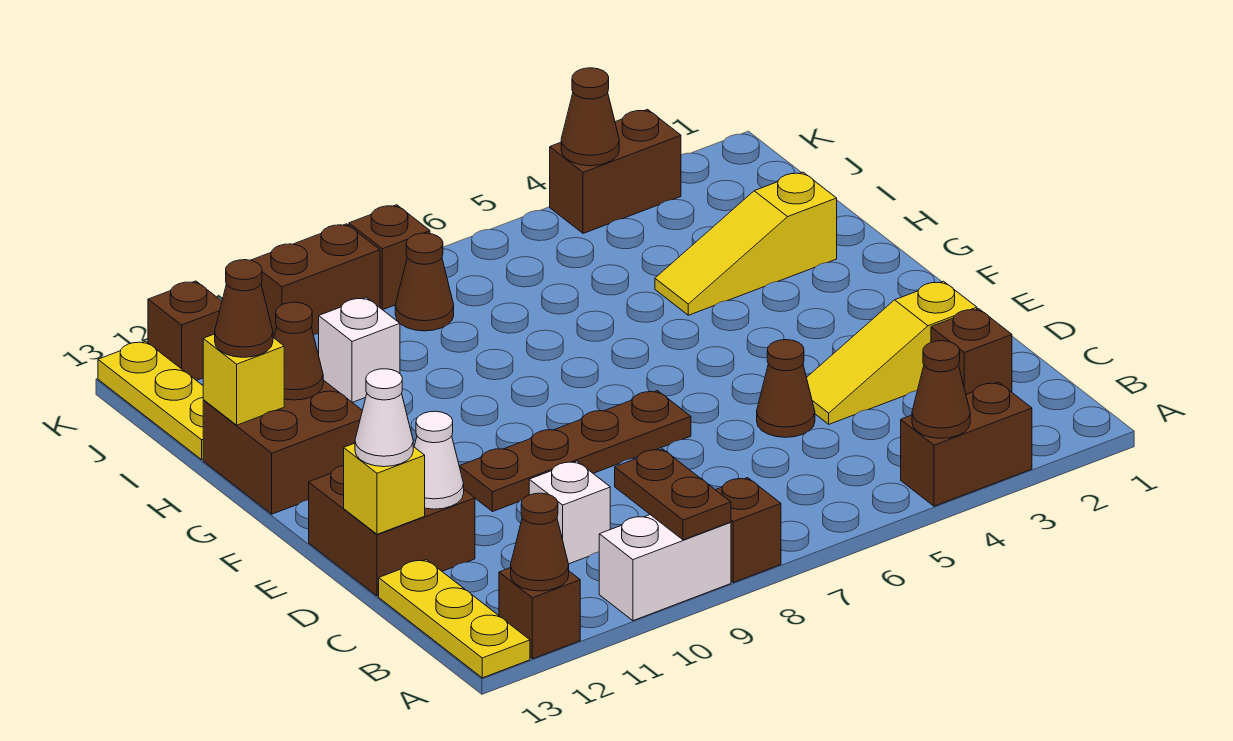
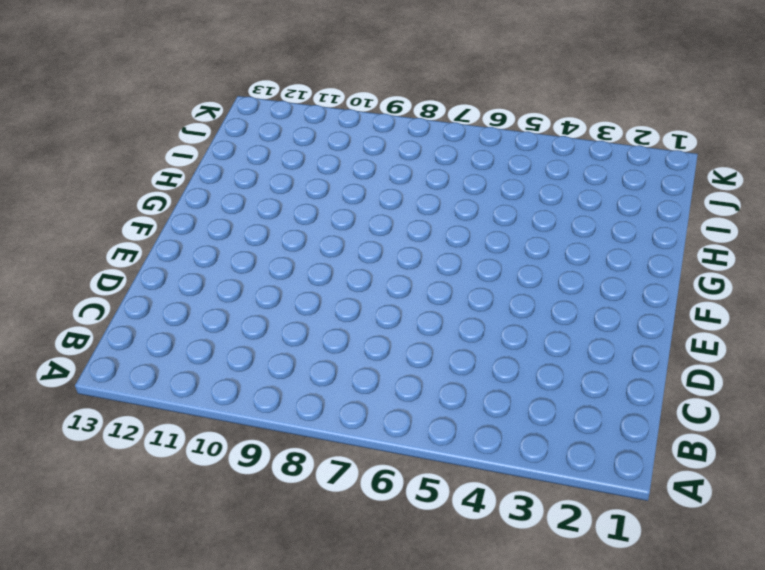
none -> brown brick A3:A4 level 1
none -> brown brick A8 level 1
none -> white brick A9:A10 level 1
none -> brown brick A12 level 1

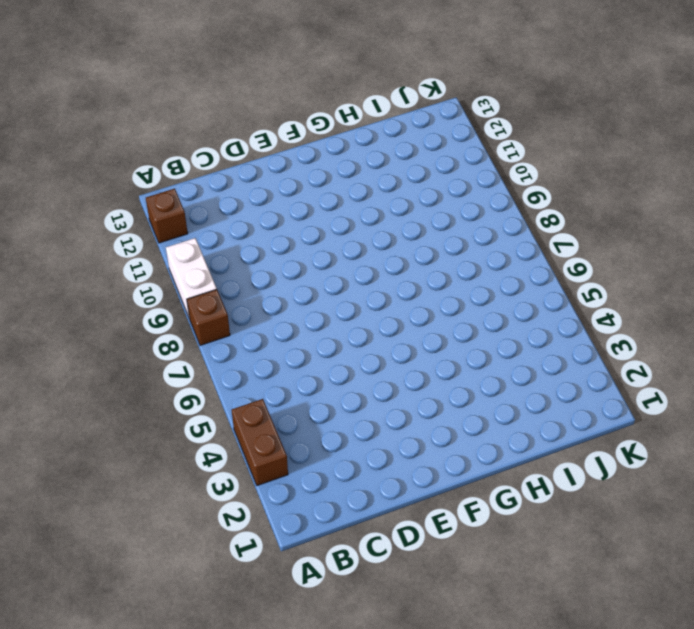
none -> yellow plate A13:C13 level 1
none -> brown brick C2 level 1
none -> white brick C10 level 1
none -> yellow slope D2:D4 level 1 top 2

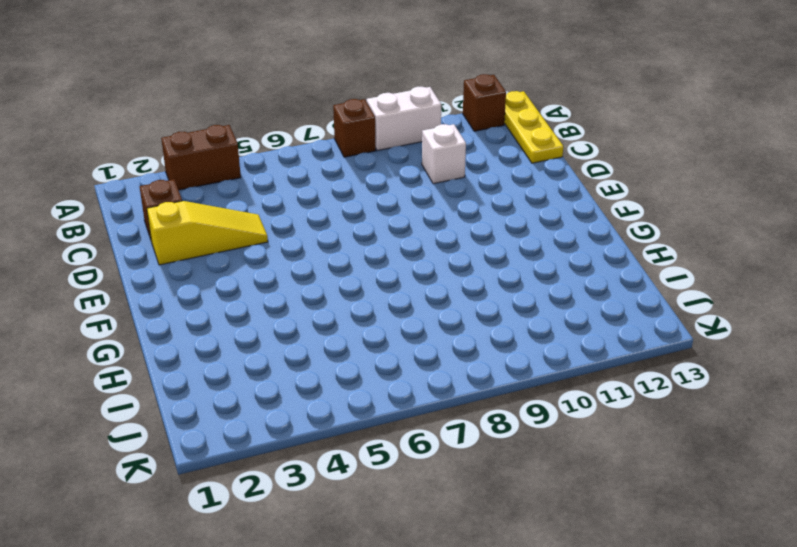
none -> brown cone D5 level 1
none -> brown brick D12:E13 level 1
none -> brown plate E7:E10 level 1
none -> brown brick G12:H13 level 1

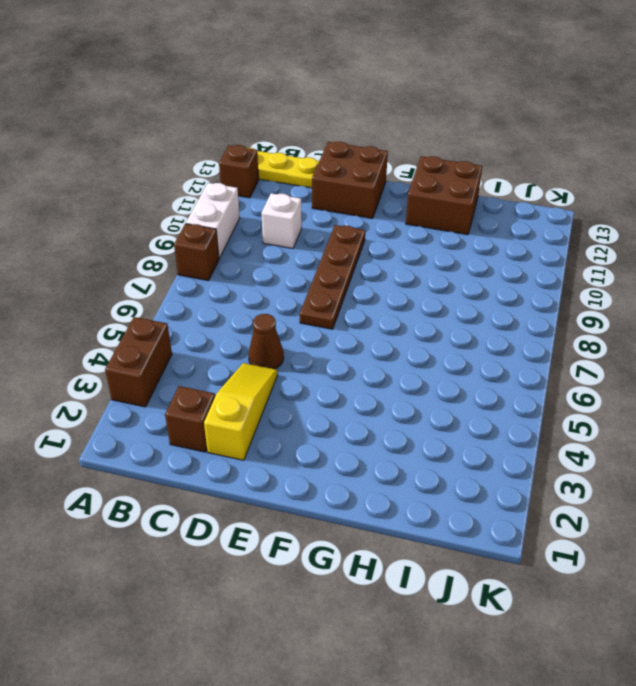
none -> yellow slope H2:H4 level 1 top 2
none -> white brick I10 level 1
none -> yellow plate I13:K13 level 1
none -> brown cone J8 level 1

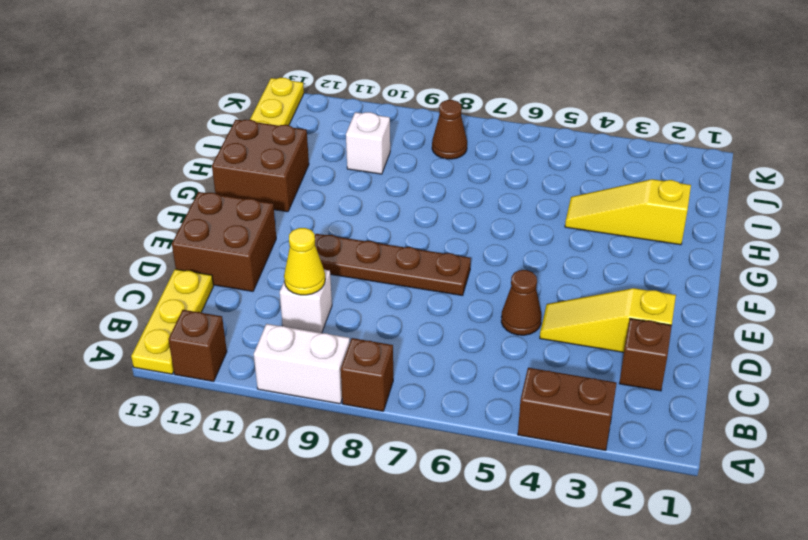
yellow cone C10 level 2 -> none
none -> brown brick K3:K4 level 1
none -> brown brick K8 level 1
none -> brown brick K9:K10 level 1
none -> brown brick K12 level 1

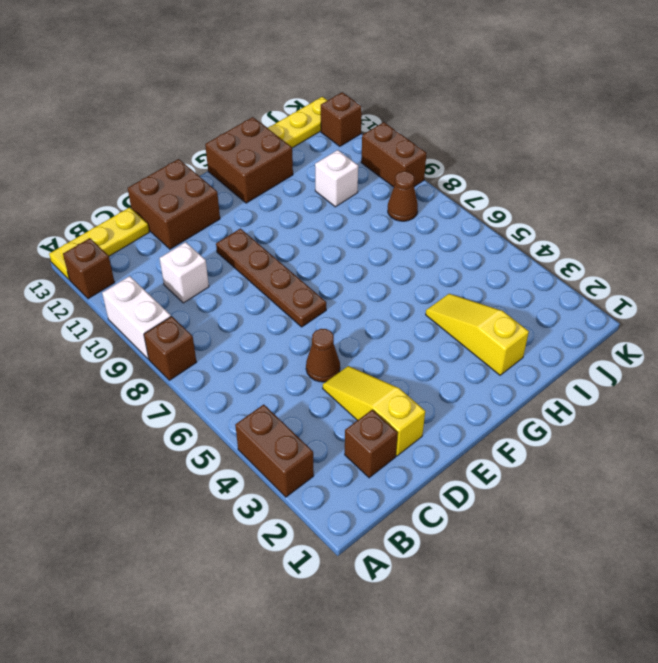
none -> brown brick K3:K4 level 1
none -> brown brick K8 level 1
none -> brown cone A4 level 2
none -> brown plate A9:B9 level 2

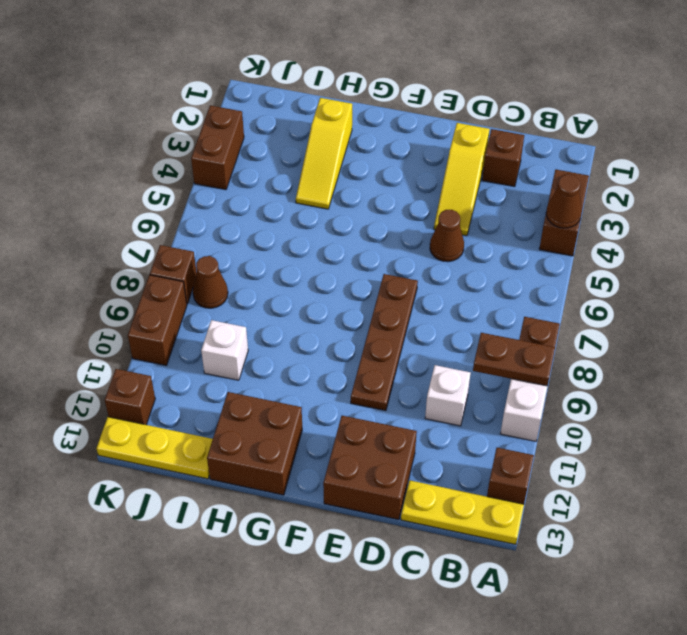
none -> brown cone A12 level 2
none -> white cone D12 level 2
none -> yellow brick D13 level 2
none -> brown cone H12 level 2

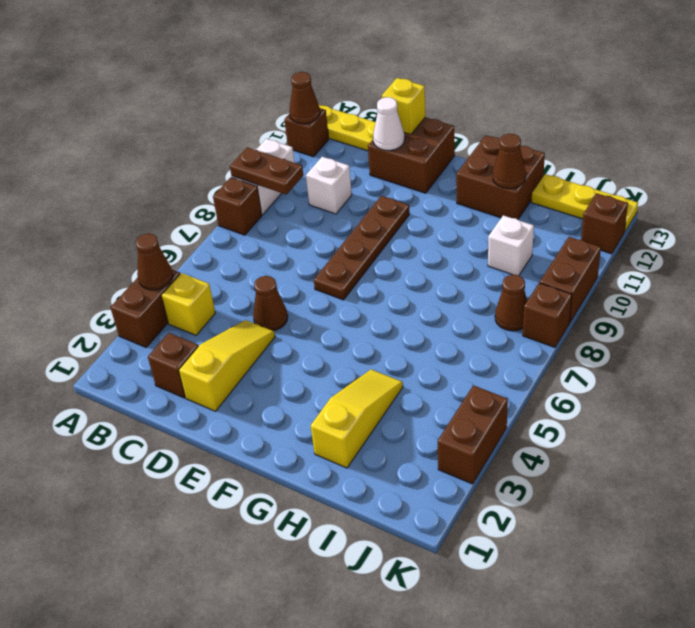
yellow brick B4 level 1 -> yellow brick H13 level 2
none -> brown cone K4 level 2
none -> white cone D13 level 3
none -> brown cone H13 level 3

